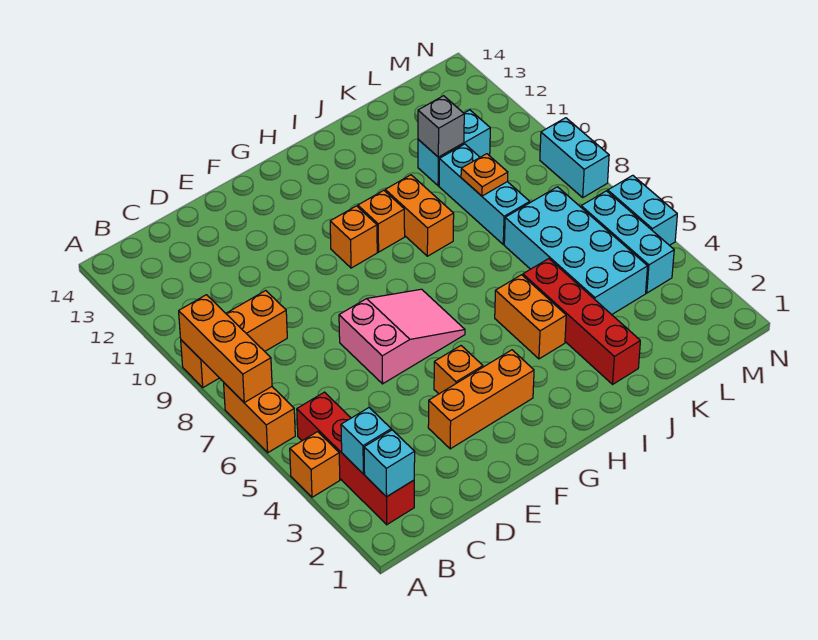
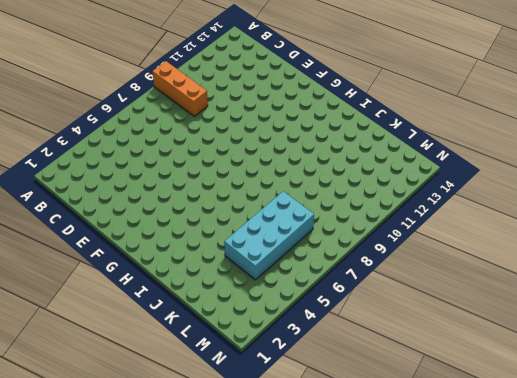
none -> orange brick A4 level 1
none -> orange brick A6:A7 level 1
none -> red brick B2:B5 level 1

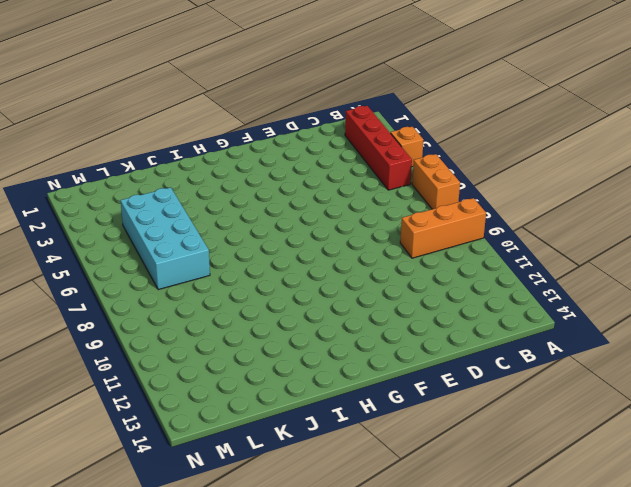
none -> orange brick E3:G3 level 1
none -> pink slope E6:G7 level 1 top E
none -> orange brick F4 level 1

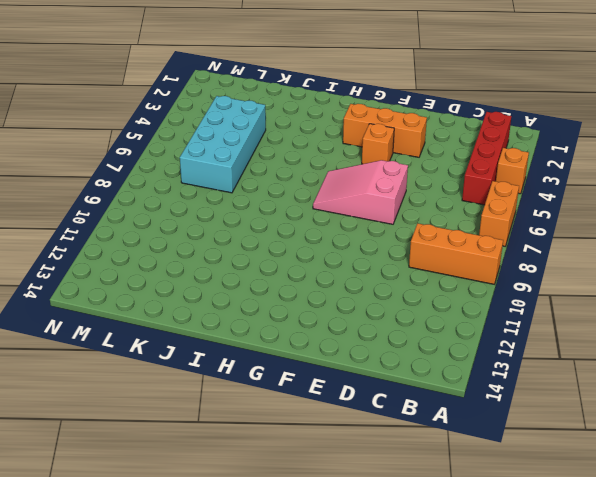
none -> orange brick G10 level 1
none -> orange brick H10 level 1
none -> orange brick I4:I5 level 1

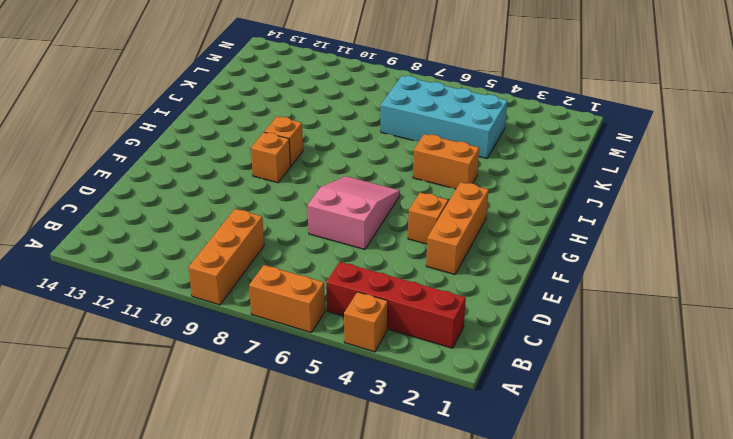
none -> orange brick I9:I10 level 1
none -> red brick J2:J5 level 1
none -> cyan brick K8:K10 level 1

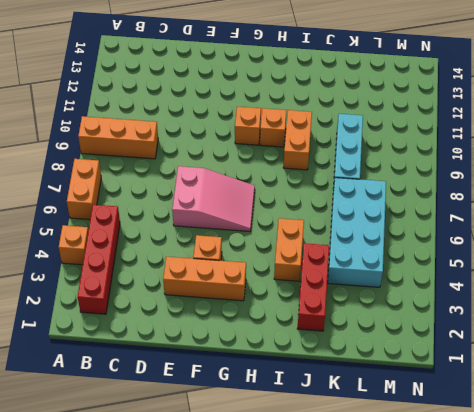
red brick J2:J4 level 1 -> red brick J2:J5 level 1
none -> cyan brick K11:L11 level 1
none -> cyan brick M4:M6 level 1
none -> cyan brick N5:N6 level 1

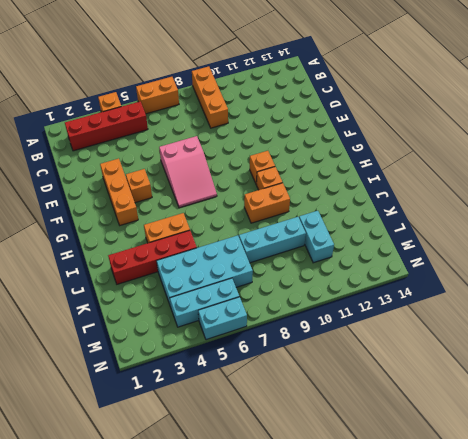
none -> cyan brick N8:N9 level 1
none -> orange brick A7:A9 level 2
none -> cyan brick B2 level 2

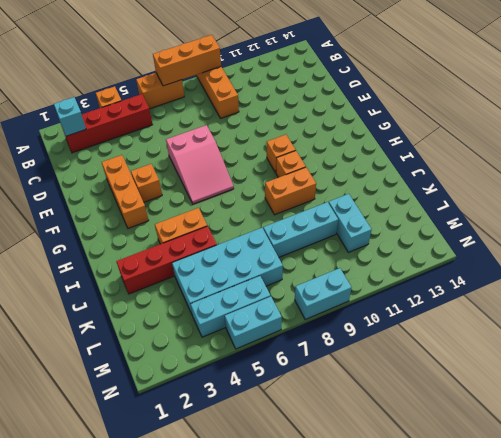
none -> cyan brick B3 level 2
none -> orange plate K9 level 2
none -> grey brick K11 level 2

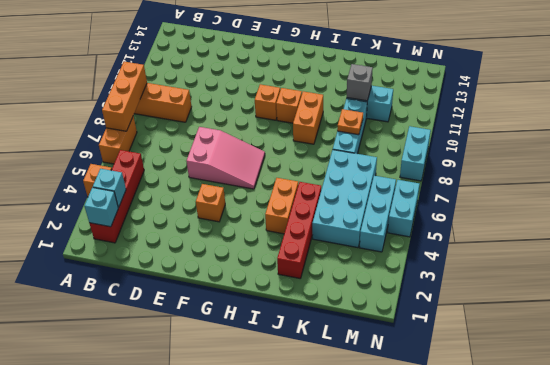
none -> orange brick E3:G3 level 1

